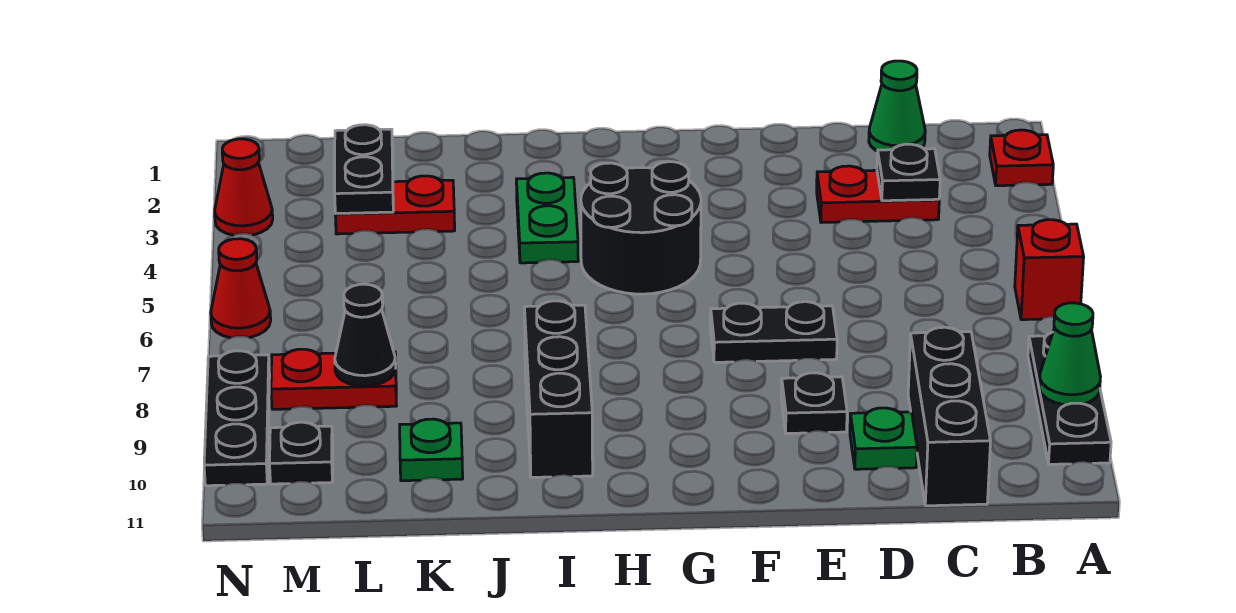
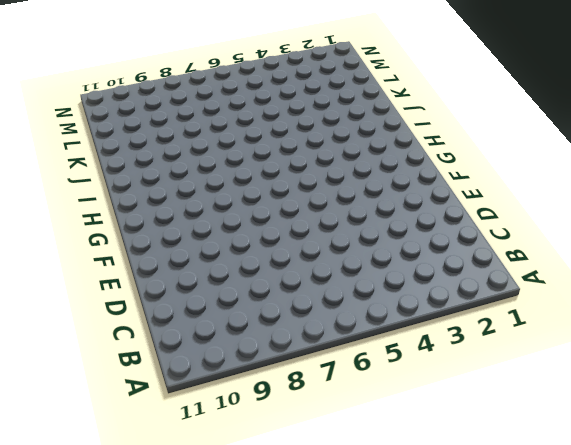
none -> red plate A2 level 1
none -> red brick A6 level 1
none -> black plate A8:A10 level 1

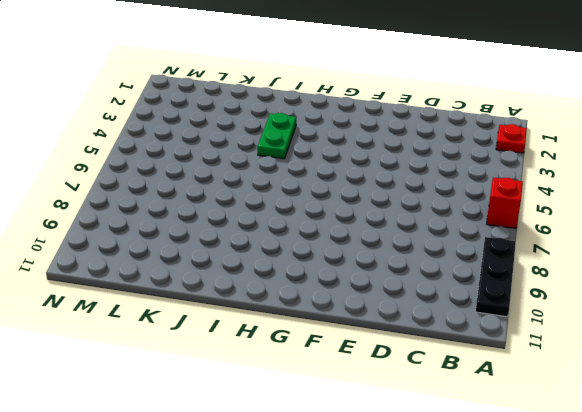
none -> green cone C1 level 1
none -> red plate C3:D3 level 1
none -> black brick C9:C11 level 1

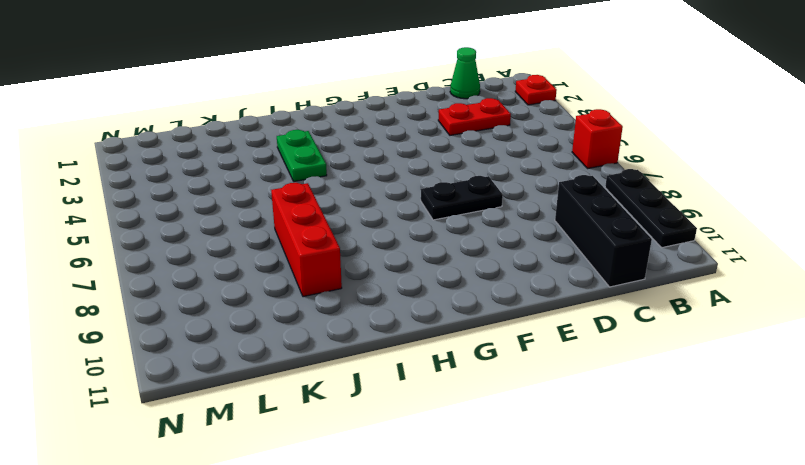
red brick J7:J9 level 1 -> none
none -> green plate D10 level 1
none -> black plate E9 level 1
none -> black round brick G4:H5 level 1

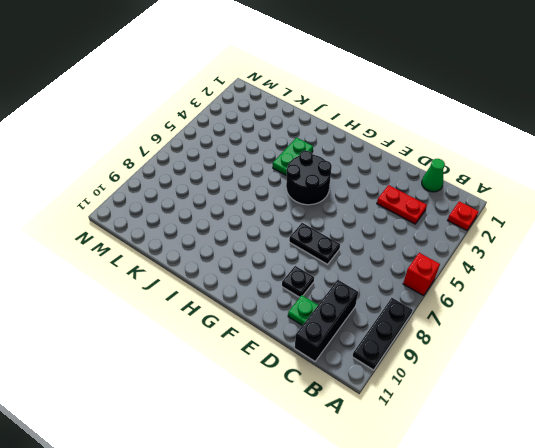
none -> black brick I8:I10 level 1
none -> red plate K3:L3 level 1
none -> green plate K10 level 1

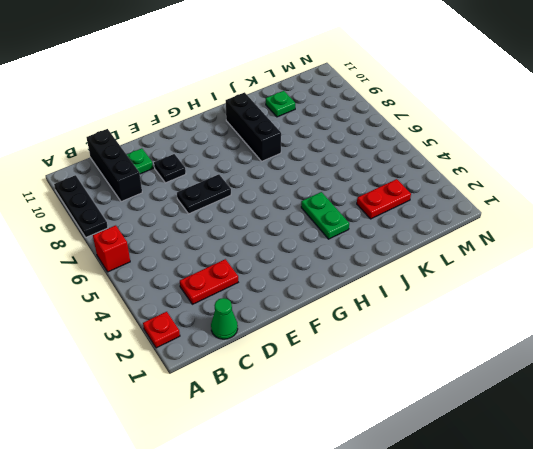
none -> black round brick G4:H5 level 1
none -> red plate L8:M8 level 1
none -> black plate M10 level 1

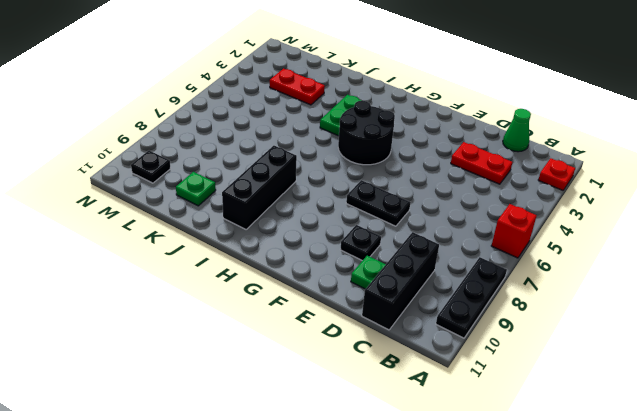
none -> red plate L8:M8 level 1
none -> red cone N3 level 1
none -> red cone N6 level 1

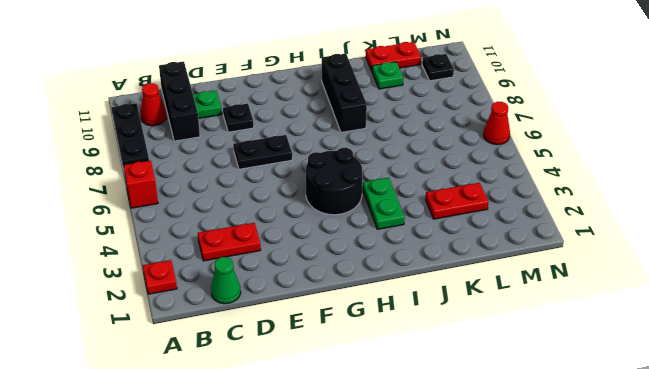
red cone B10 level 1 -> red cone N3 level 1
red plate K11:L11 level 1 -> red plate L8:M8 level 1
none -> black plate N8:N10 level 1
none -> green cone A9 level 2
none -> black plate C3 level 2

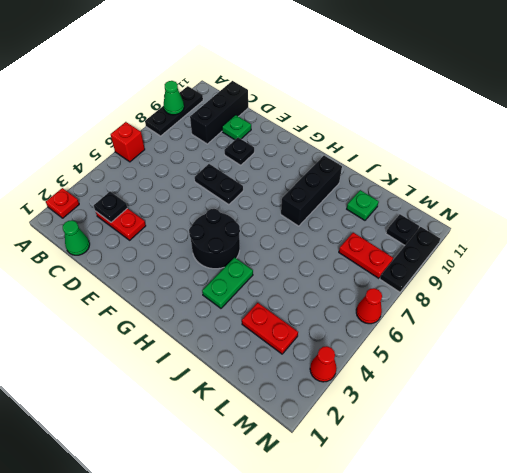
none -> black plate L2:L3 level 2
none -> black cone L8 level 2

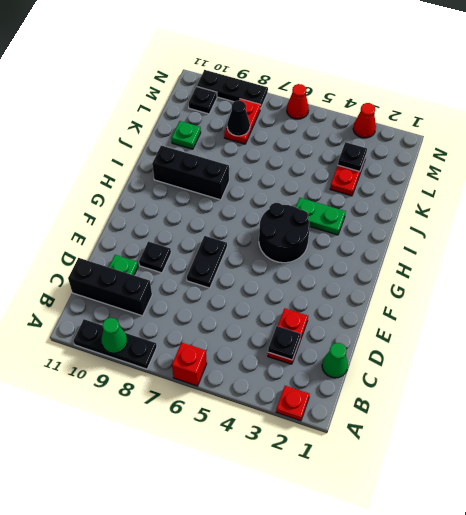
black plate L3 level 2 -> black plate L2:L3 level 2

